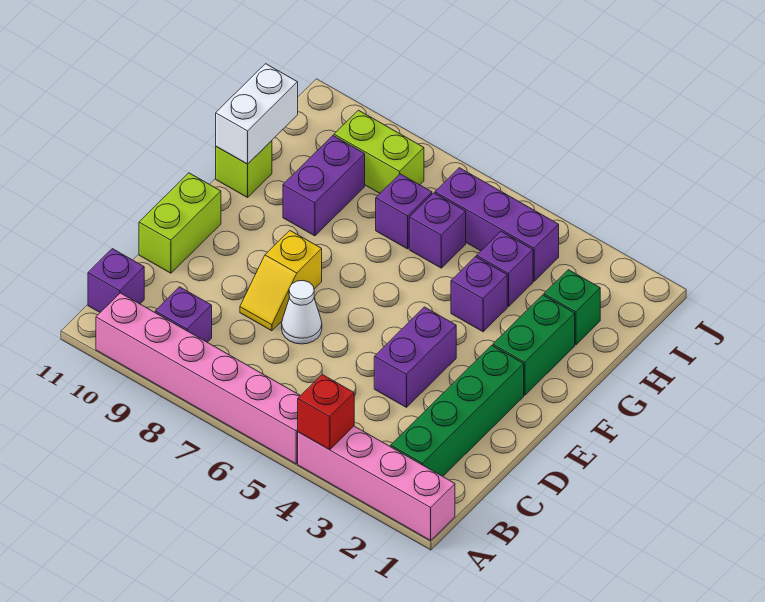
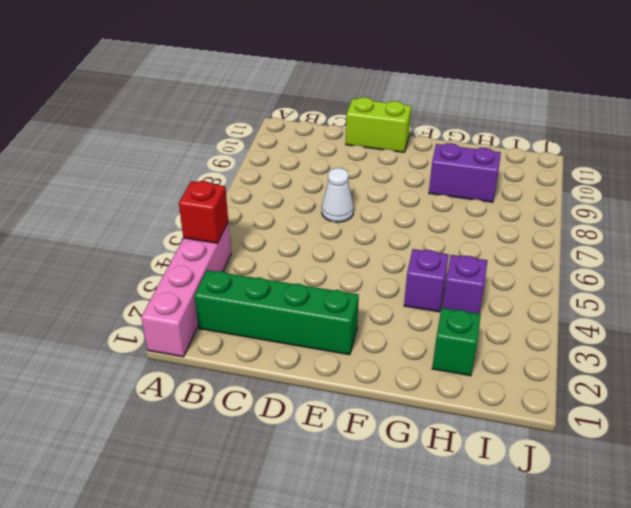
none -> pink brick A5:A10 level 1
none -> purple brick B9 level 1
none -> purple brick B11 level 1

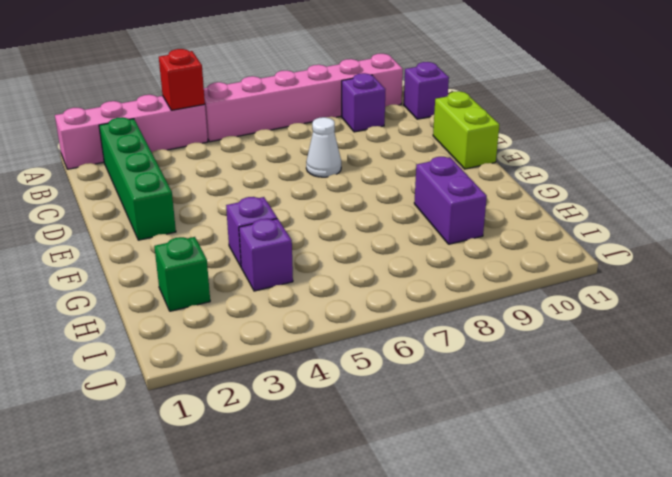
none -> purple brick D4:E4 level 1
none -> yellow slope D8:E8 level 1 top E
none -> green brick F2:G2 level 1

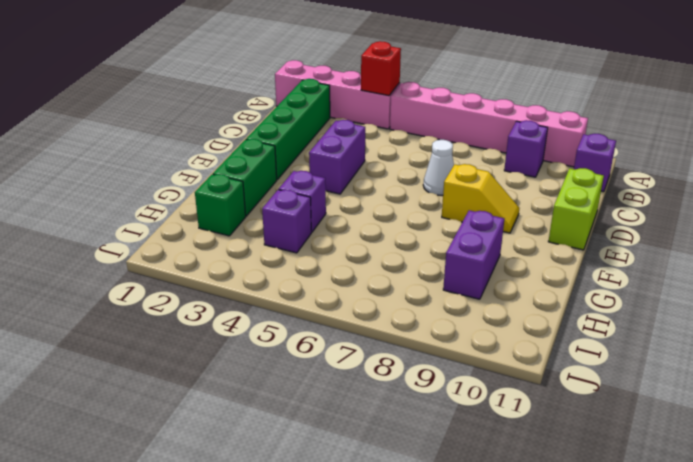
yellow slope E8:E9 level 1 top 8 -> yellow slope D8:E8 level 1 top E
none -> lime brick G11 level 1
none -> purple brick H6 level 1
none -> purple brick H7 level 1

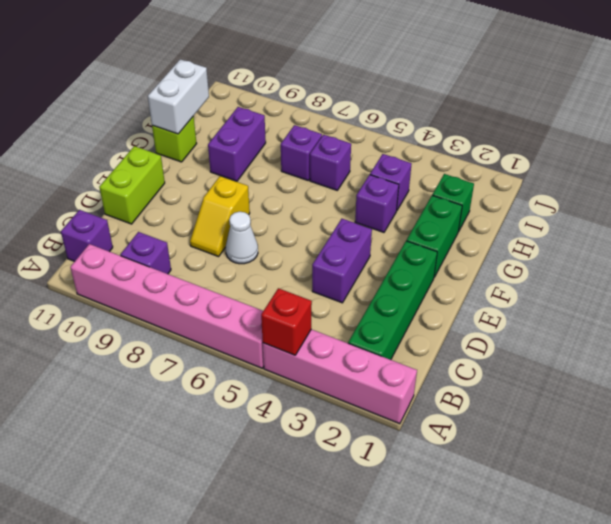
none -> purple brick I4:I6 level 1
none -> lime brick I8:I9 level 1

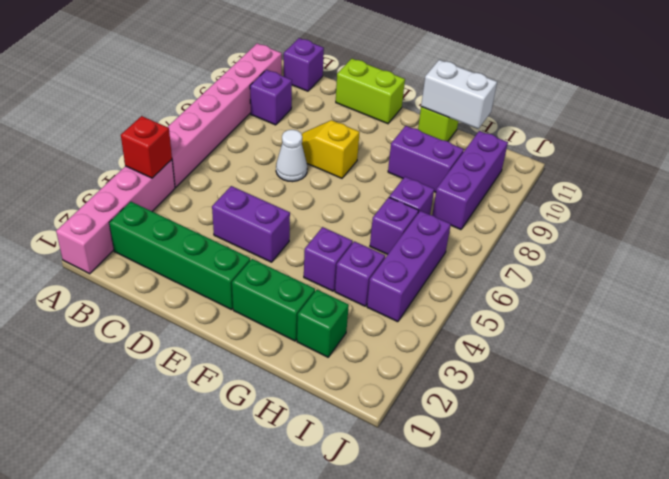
purple brick I8:I10 level 1 -> lime brick I8:I9 level 1

